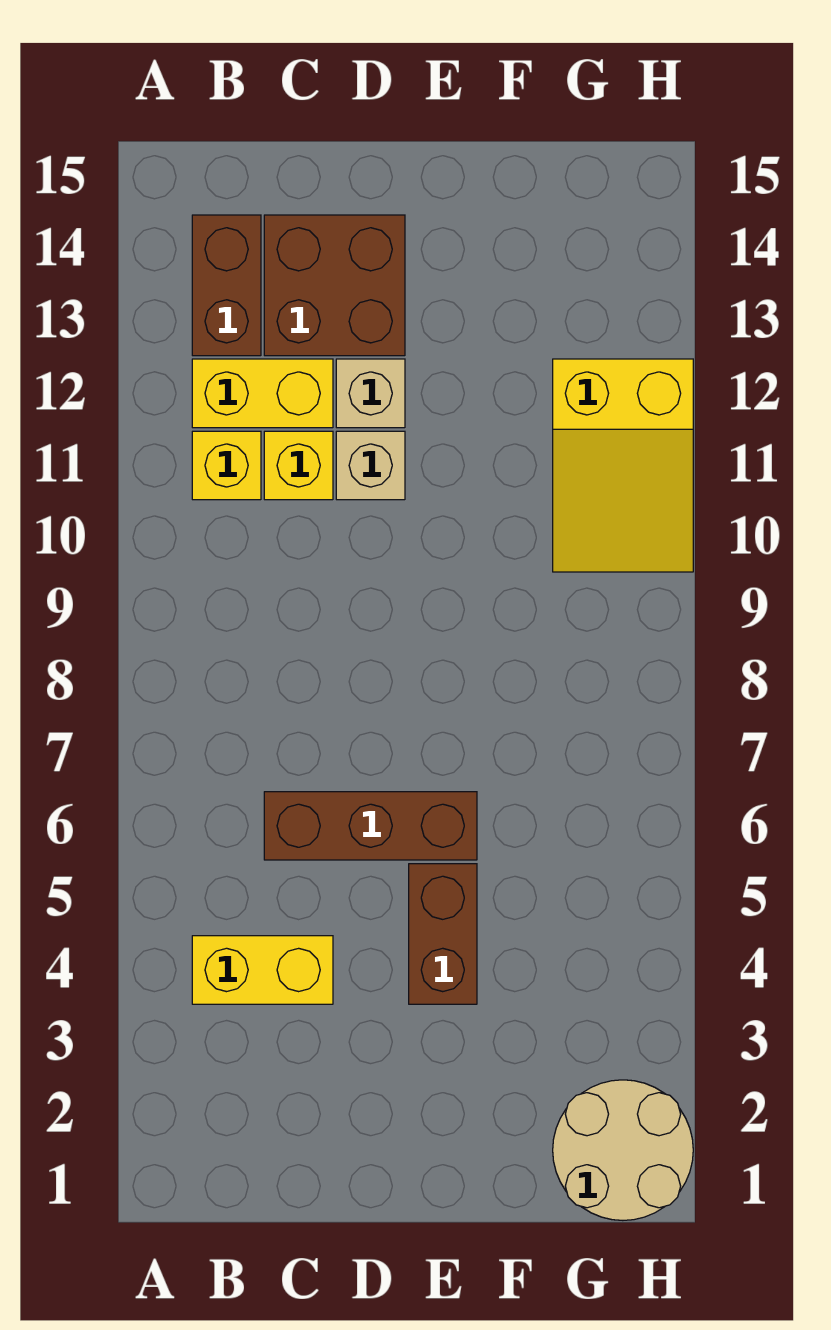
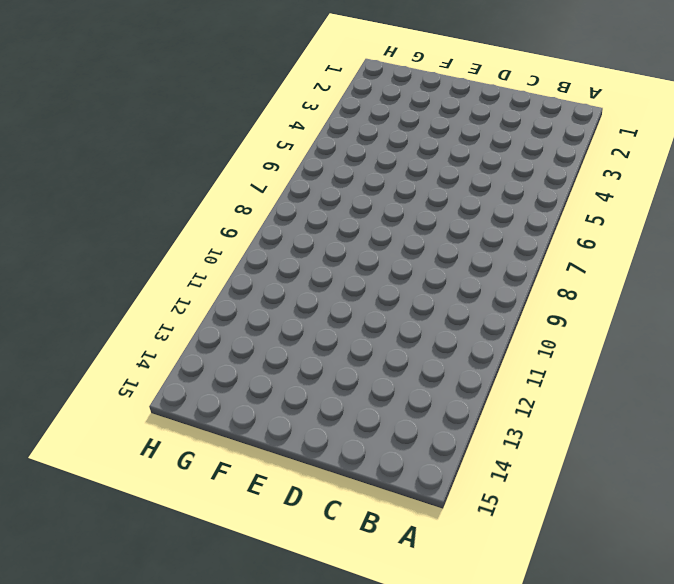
none -> yellow brick B4:C4 level 1
none -> yellow brick B11 level 1
none -> yellow brick B12:C12 level 1

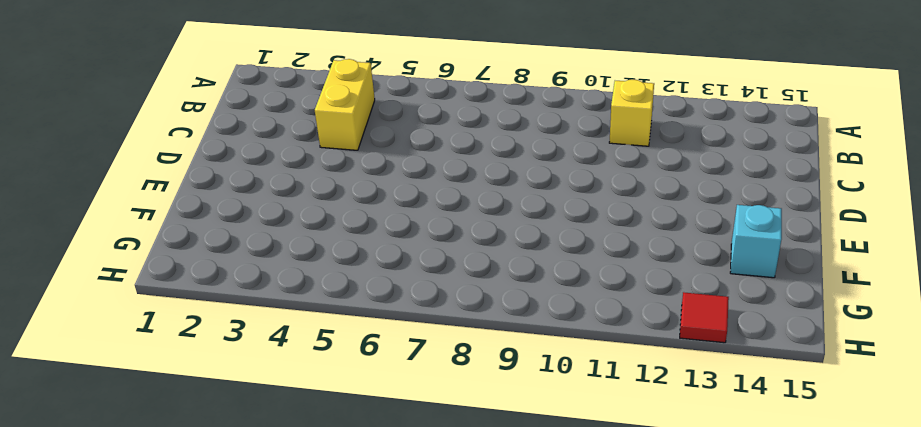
cyan brick F14 level 1 -> none
red tile H13 level 1 -> none
none -> yellow brick B12:C12 level 1
none -> brown brick B13:B14 level 1
none -> brown brick C6:E6 level 1

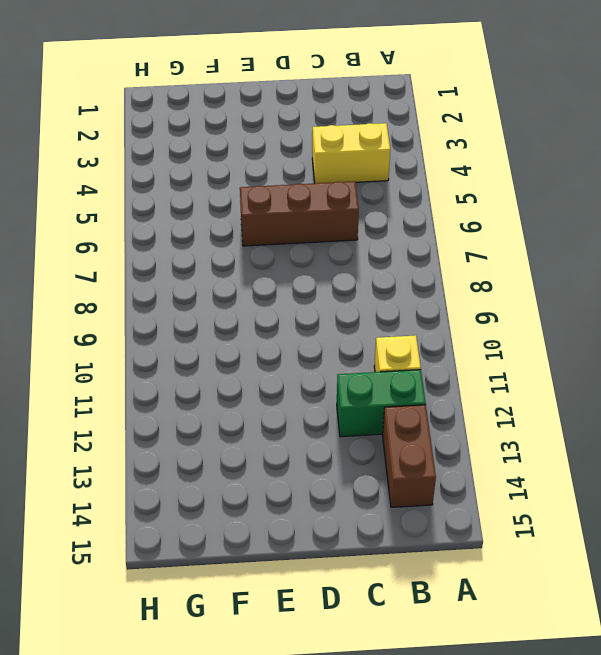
green brick B12:C12 level 1 -> yellow brick B12:C12 level 1
none -> yellow brick C11 level 1
none -> brown brick C13:D14 level 1
none -> tan brick D11 level 1

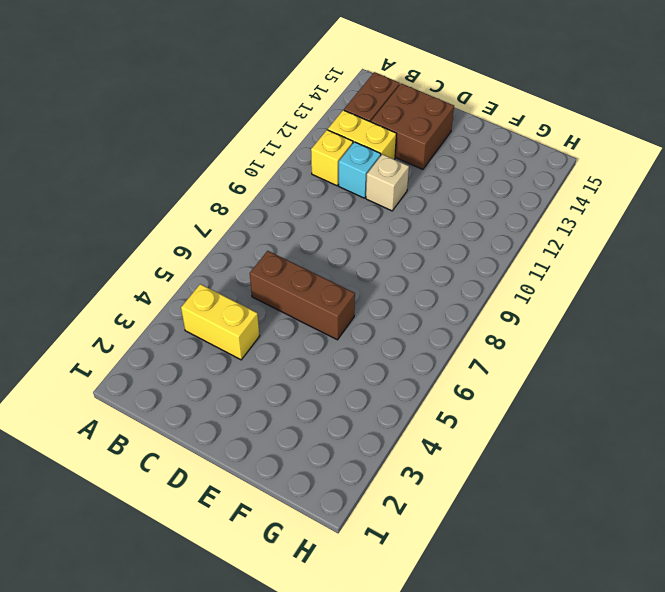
cyan brick C11 level 1 -> yellow brick C11 level 1
none -> tan brick D12 level 1
none -> brown brick E4:E5 level 1
none -> tan round brick G1:H2 level 1

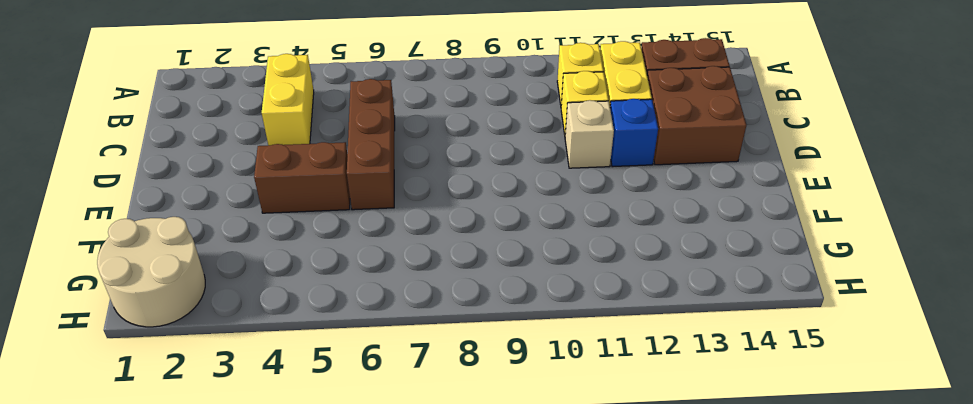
blue brick D12 level 1 -> tan brick D12 level 1
none -> yellow slope G10:H12 level 1 top 12

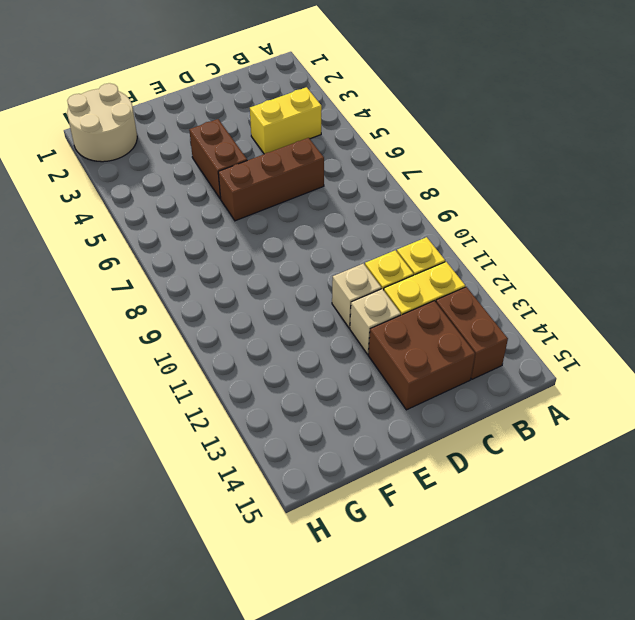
none -> yellow slope G10:H12 level 1 top 12

